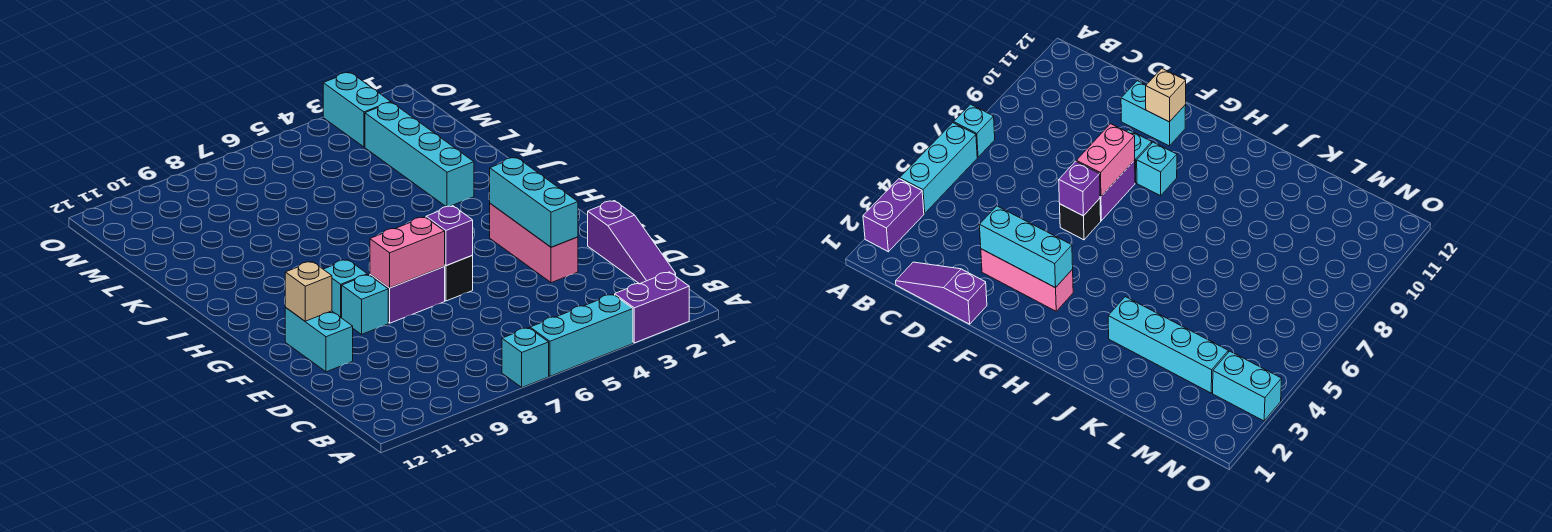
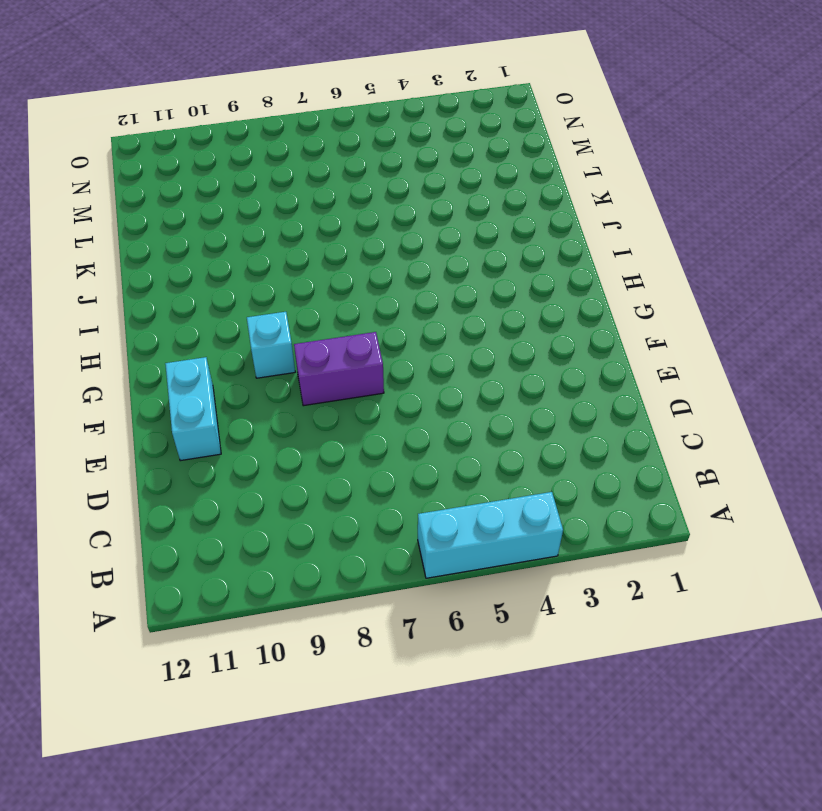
none -> purple brick A2:A3 level 1
none -> cyan brick A7 level 1
none -> purple slope C1:E1 level 1 top E

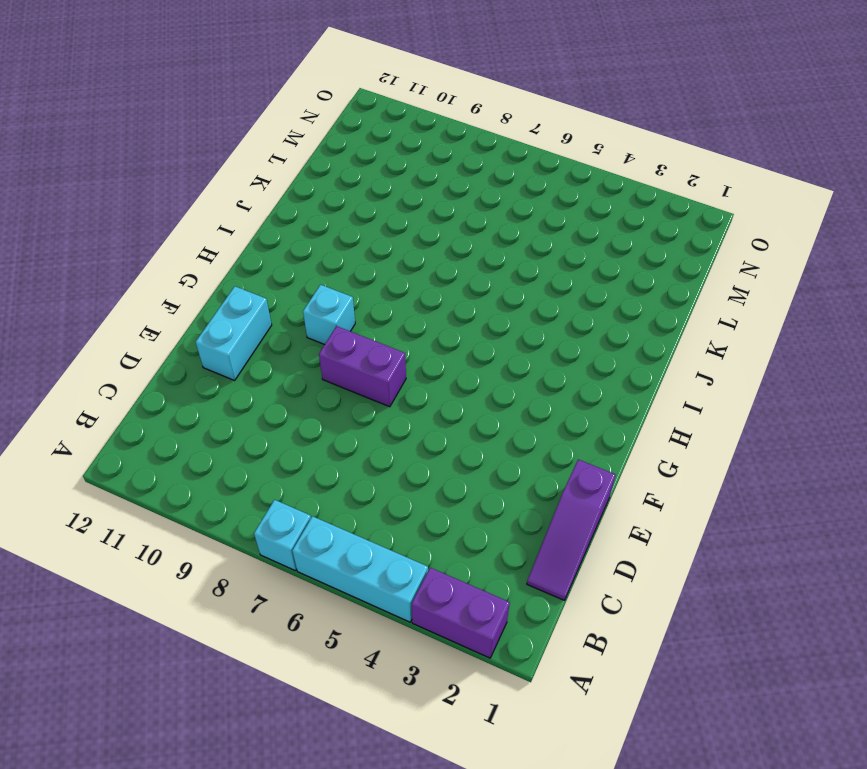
none -> pink brick E3:G3 level 1
none -> black brick F6 level 1
none -> cyan brick F9 level 1

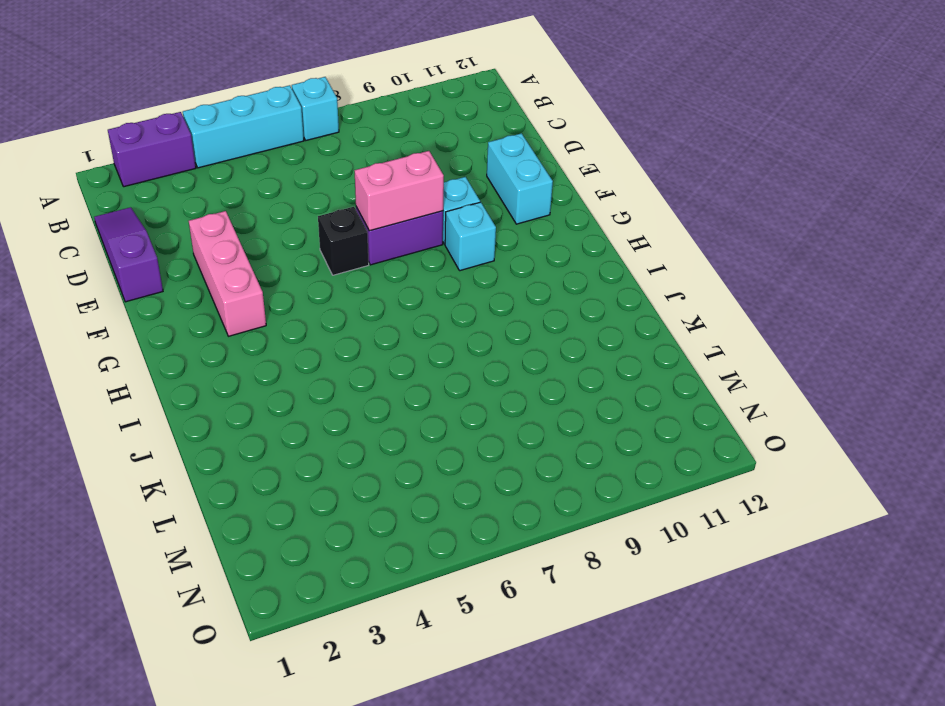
none -> cyan brick J3:M3 level 1
none -> cyan brick N3:O3 level 1
none -> cyan brick E3:G3 level 2

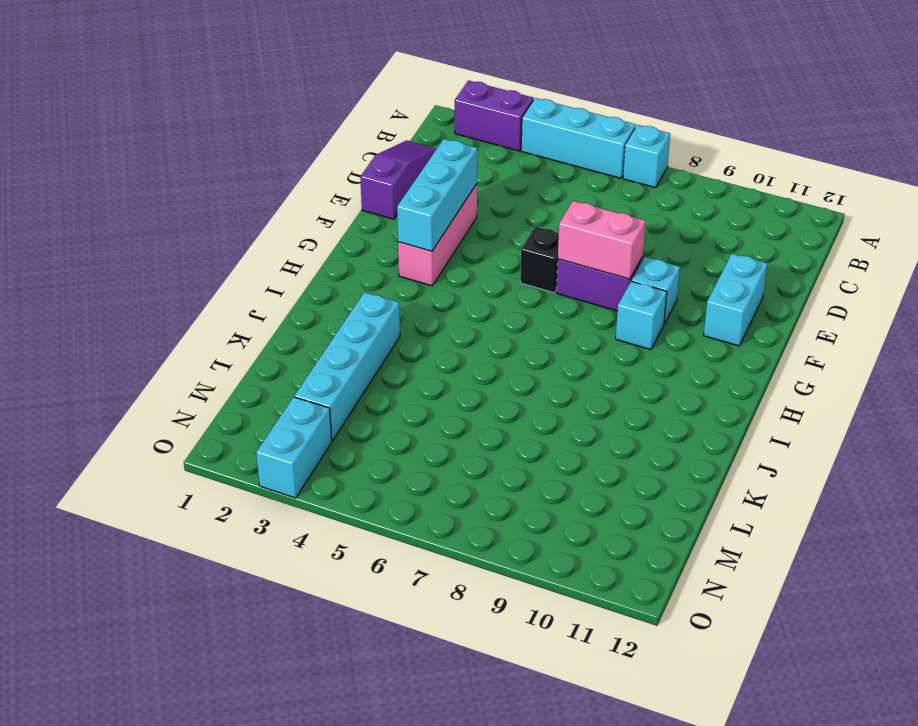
none -> purple brick F6 level 2
none -> tan brick F11 level 2

